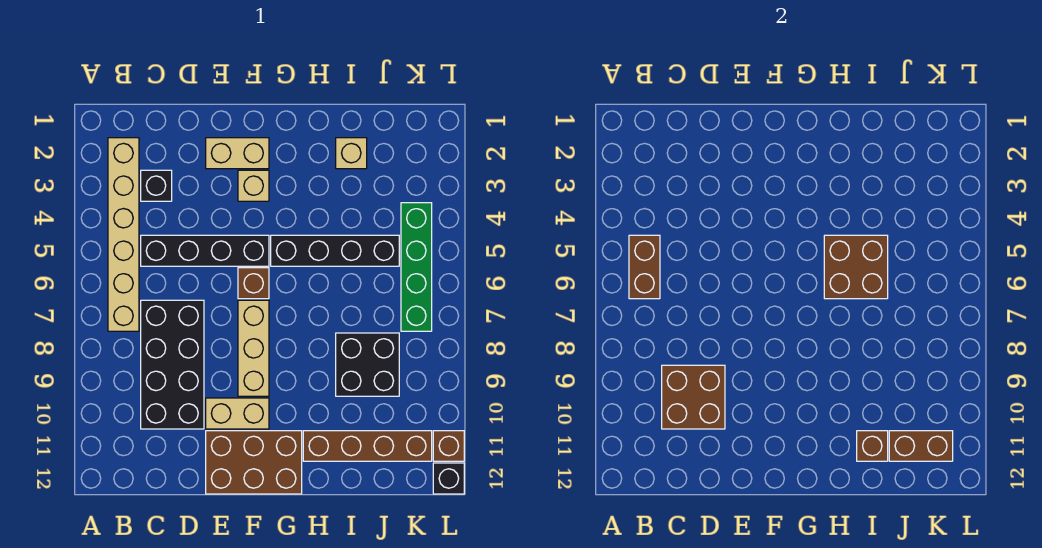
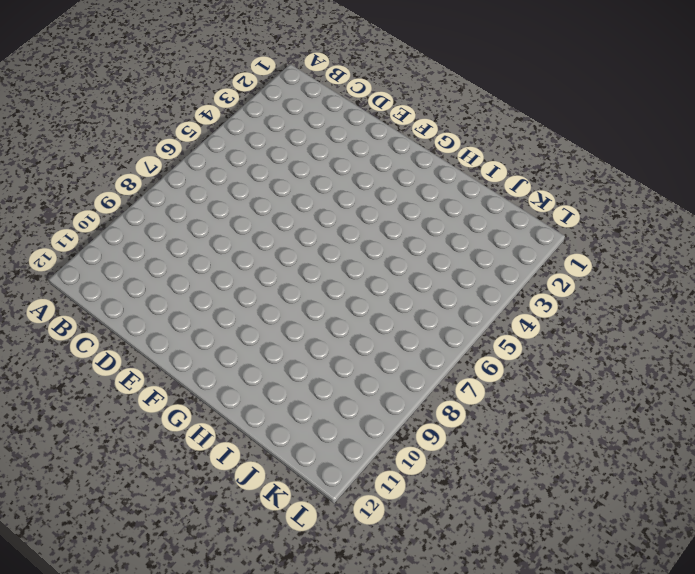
none -> tan brick B2:B7 level 1
none -> black brick C3 level 1
none -> black brick C5:F5 level 1

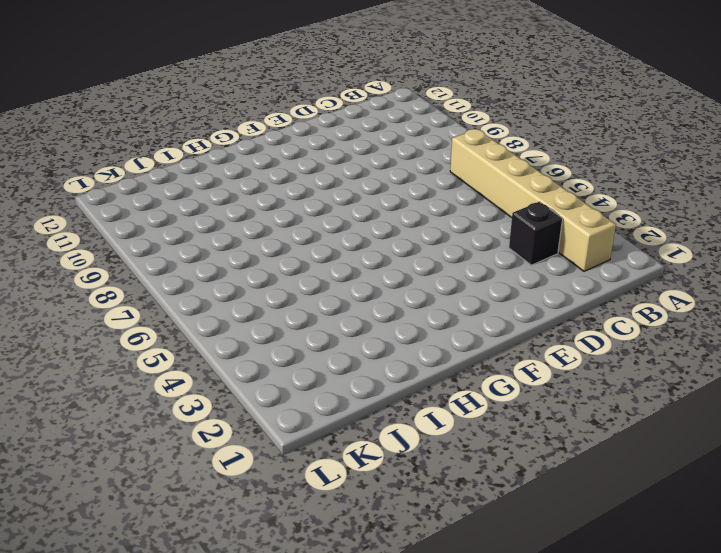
none -> black brick C5:F5 level 1
none -> black brick C7:D10 level 1
none -> tan brick E2:F2 level 1

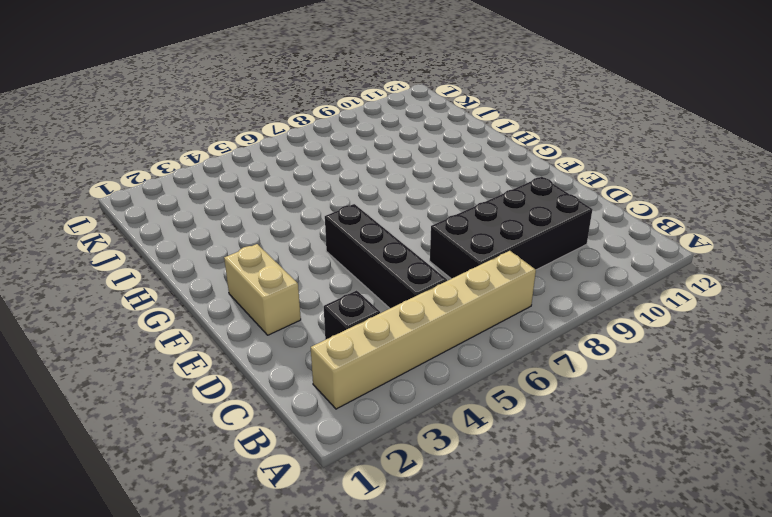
none -> tan brick E10:F10 level 1
none -> brown brick E11:G12 level 1
none -> tan brick F3 level 1

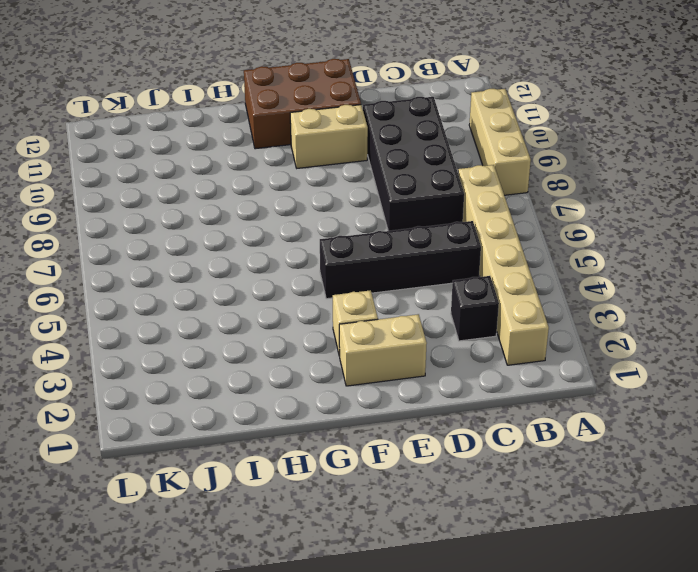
tan brick A8:A10 level 1 -> tan brick F7:F9 level 1
none -> brown brick F6 level 1
none -> black brick G5:J5 level 1
none -> brown brick H11:K11 level 1

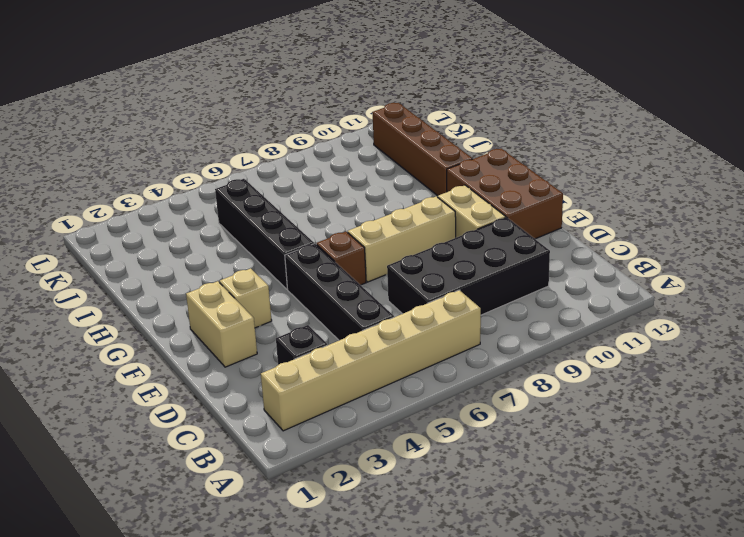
none -> tan brick I2 level 1
none -> black brick I8:J9 level 1
none -> green brick K4:K7 level 1

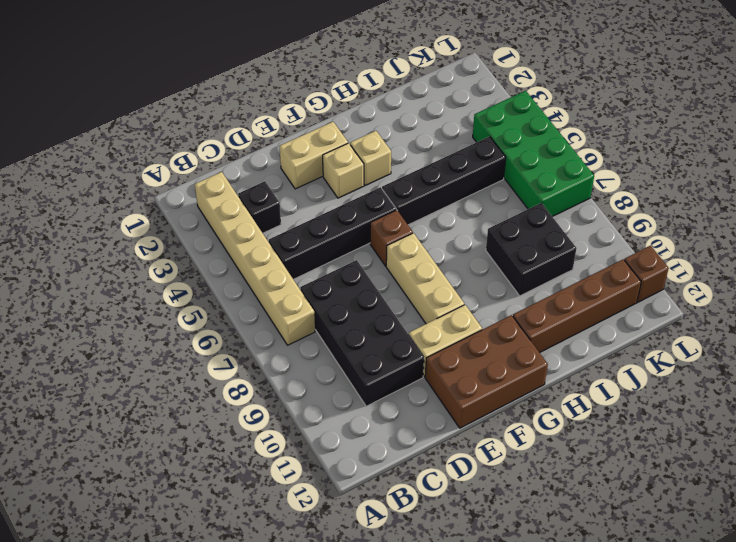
tan brick G3 level 1 -> tan brick I2 level 1
green brick K4:L7 level 1 -> green brick K4:K7 level 1
none -> black brick L12 level 1
none -> brown brick B5:B6 level 2
none -> brown brick C9:D10 level 2

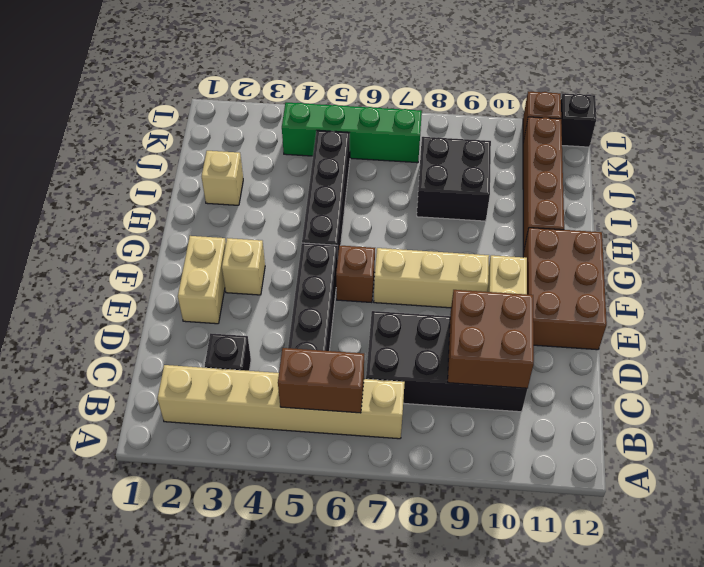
none -> brown brick H5:I6 level 2
none -> brown brick I11 level 2
none -> brown brick J11:K11 level 2

